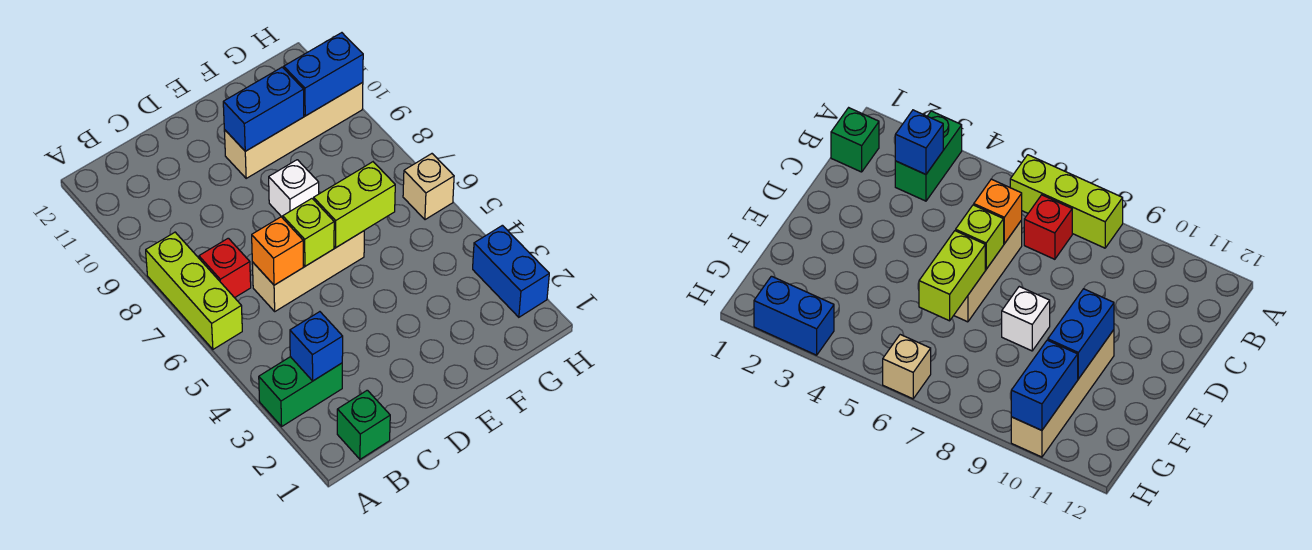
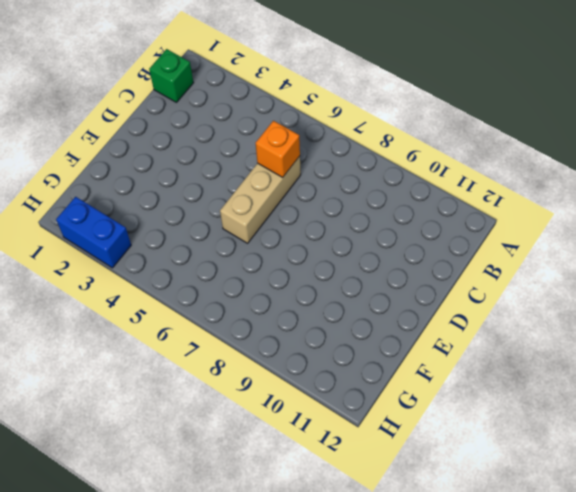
none -> green brick A3:B3 level 1
none -> lime brick A6:A8 level 1
none -> red brick B7 level 1

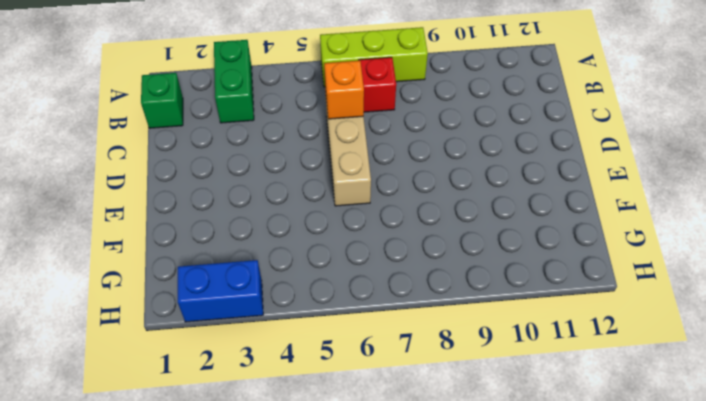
none -> white brick E8 level 1
none -> tan brick E10:H10 level 1
none -> tan brick H6 level 1

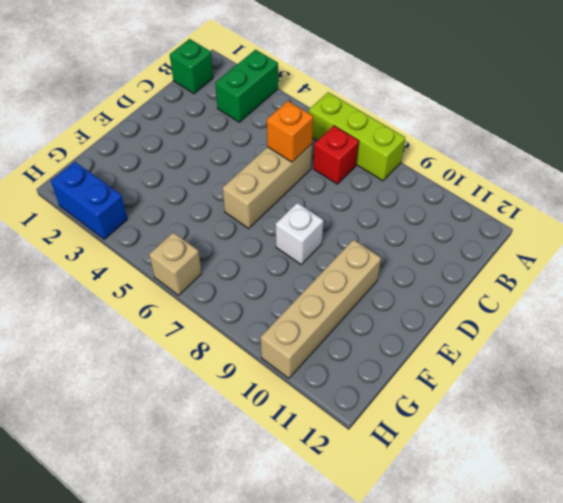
none -> blue brick B3 level 2
none -> lime brick D6 level 2
none -> lime brick E6:F6 level 2

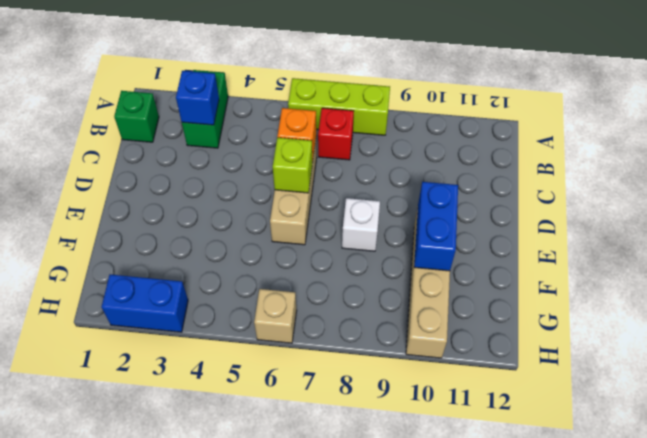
none -> lime brick E6:F6 level 2
none -> blue brick G10:H10 level 2

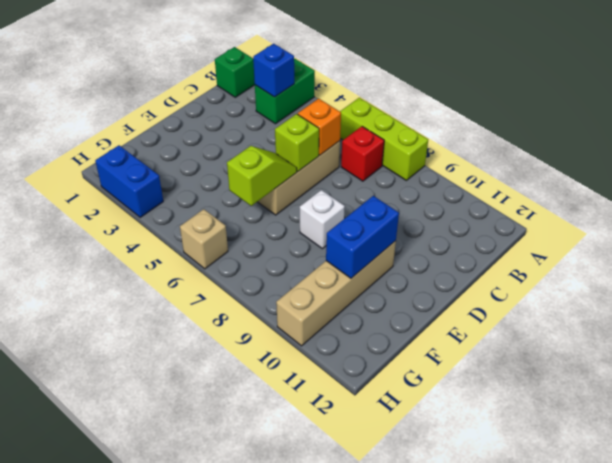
lime slope E6:F6 level 2 top F -> lime brick E6:F6 level 2
none -> blue brick G10:H10 level 2

